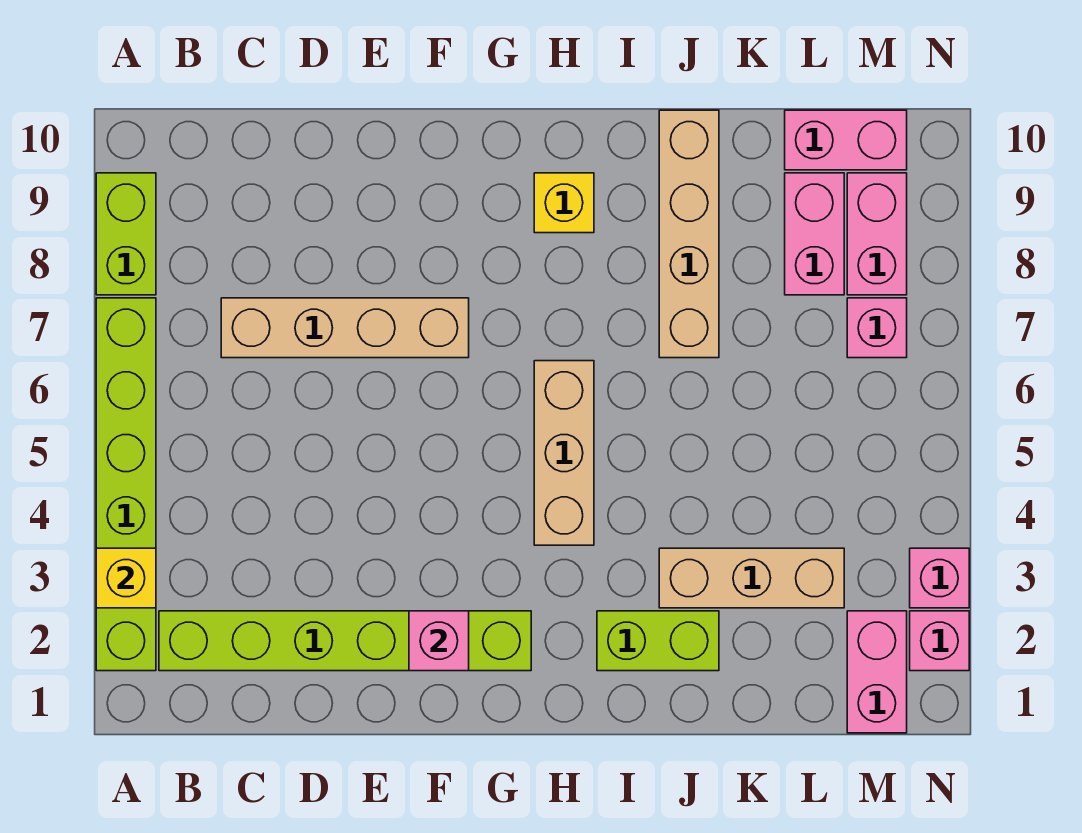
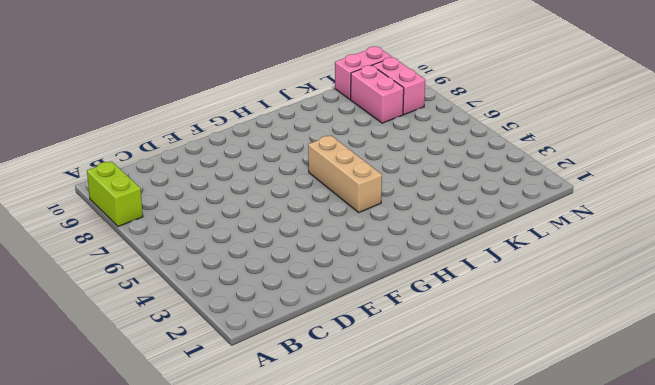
none -> lime brick A2:A7 level 1
none -> lime brick B2:G2 level 1
none -> tan brick C7:F7 level 1

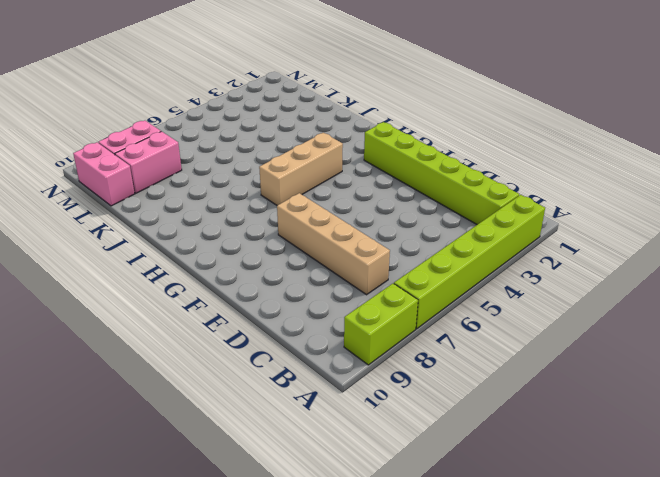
none -> yellow brick H9 level 1
none -> lime brick I2:J2 level 1
none -> tan brick J3:L3 level 1

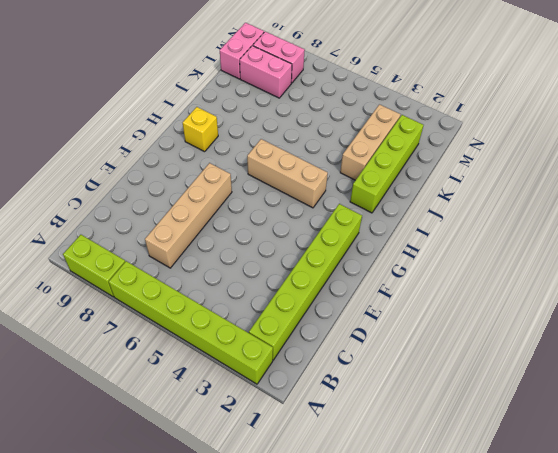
lime brick I2:L2 level 1 -> lime brick I2:J2 level 1
none -> tan brick J7:J10 level 1
none -> pink brick M1:M2 level 1
none -> pink brick M7 level 1

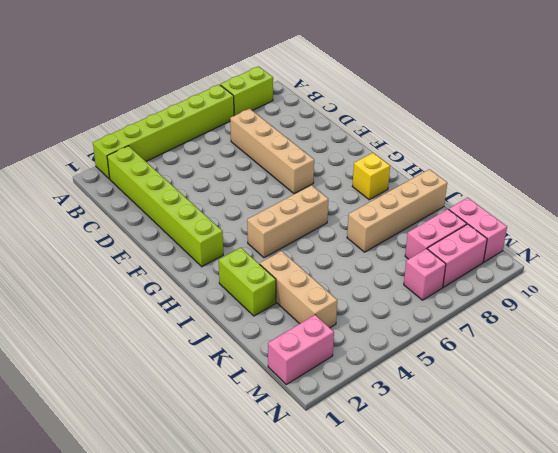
none -> pink brick N2 level 1
none -> pink brick N3 level 1
none -> yellow brick A3 level 2

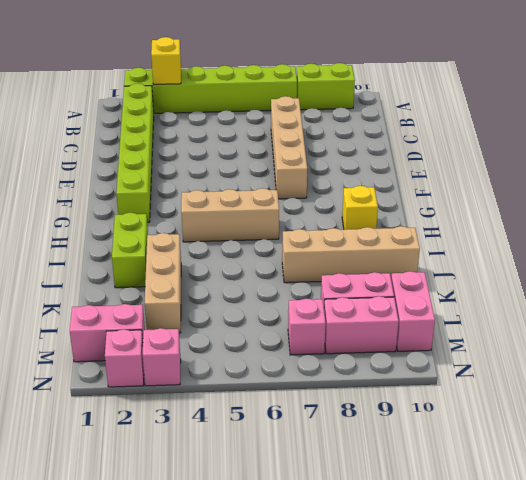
none -> pink brick F2 level 2

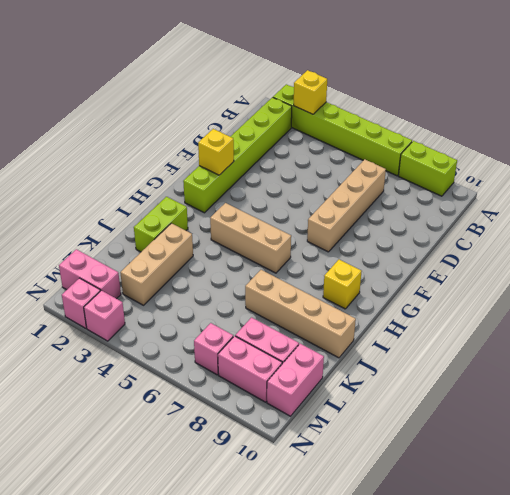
yellow brick F2 level 2 -> pink brick F2 level 2

